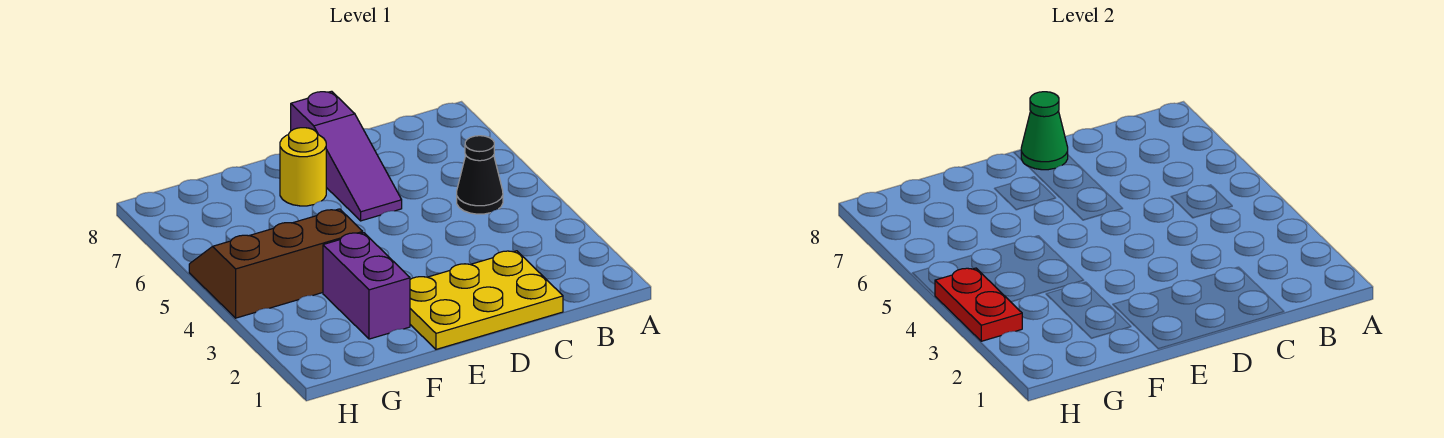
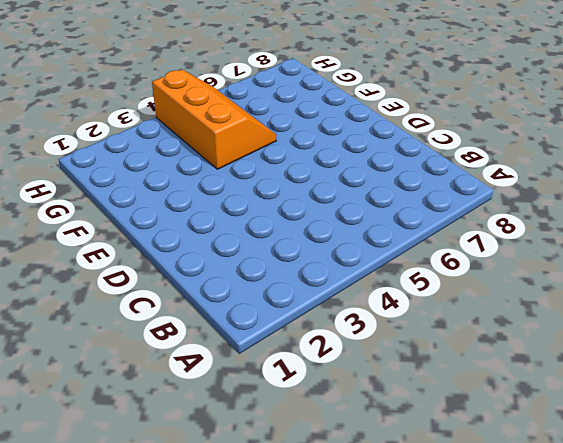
orange slope F4:H5 level 1 top 4 -> brown slope F4:H5 level 1 top 4
none -> black cone B5 level 1
none -> yellow plate C1:E2 level 1

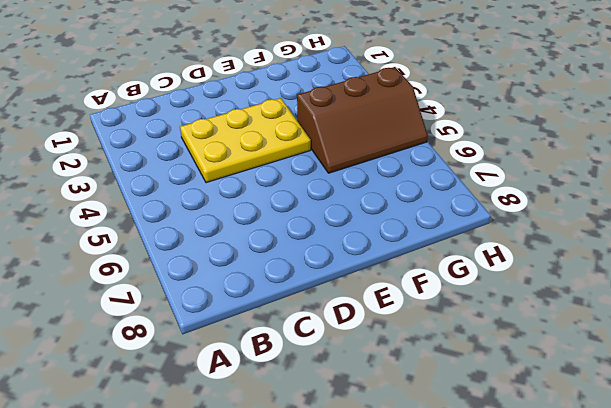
yellow plate C3:E4 level 1 -> yellow plate C1:E2 level 1
none -> black cone B5 level 1
none -> purple slope D6:D8 level 1 top 8

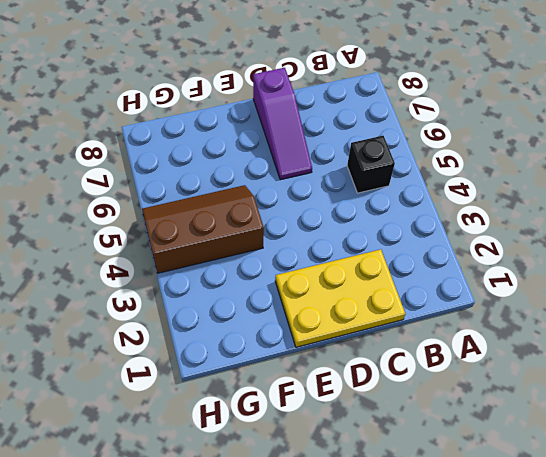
black brick B5 level 1 -> black cone B5 level 1
none -> yellow round brick E7 level 1
none -> purple brick F2:F3 level 1

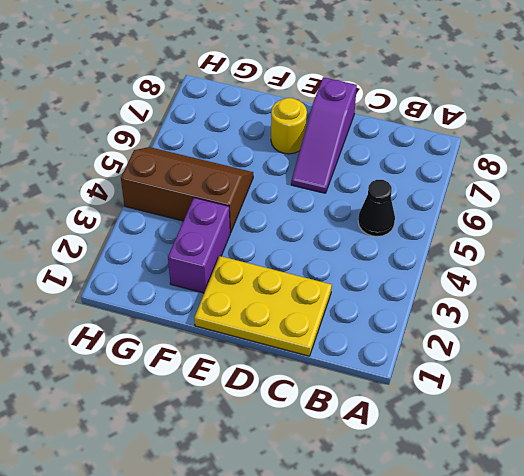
none -> green cone D8 level 2
none -> red plate H3:H4 level 2

